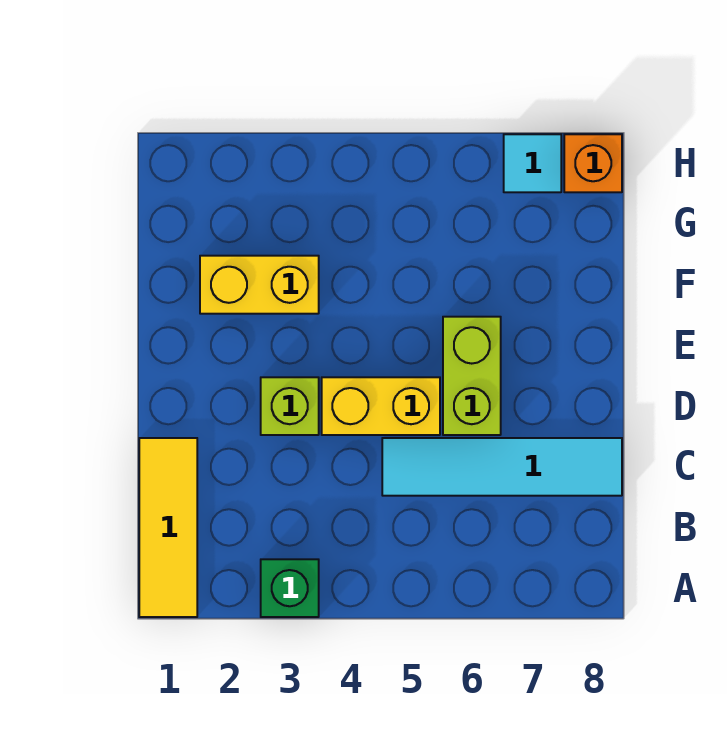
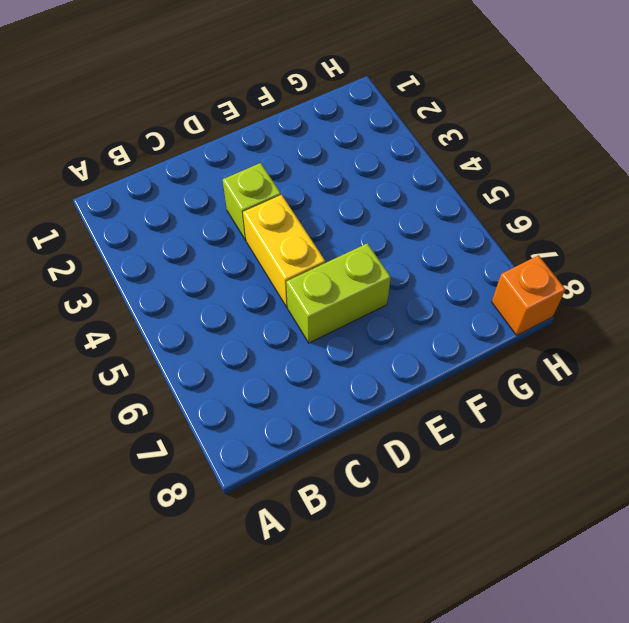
none -> yellow tile A1:C1 level 1
none -> green brick A3 level 1

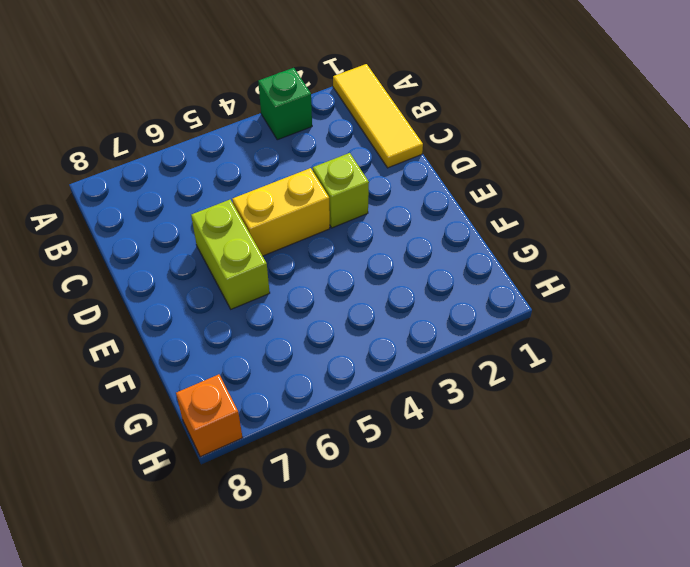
none -> cyan tile C5:C8 level 1
none -> yellow brick F2:F3 level 1

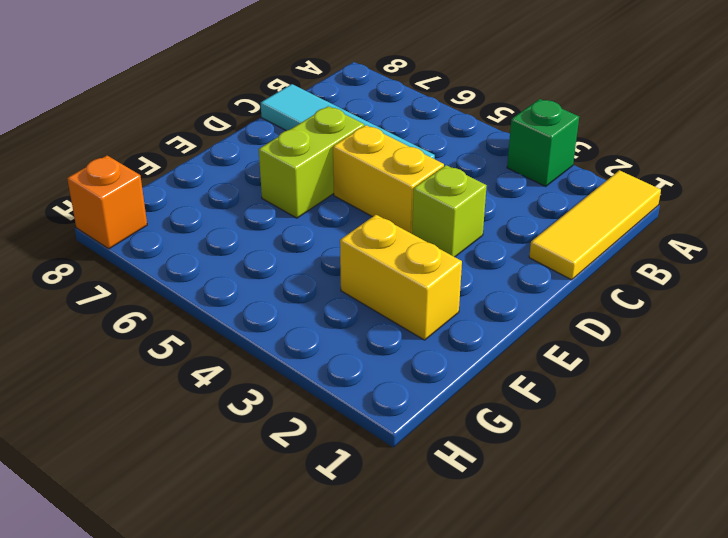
none -> cyan tile H7 level 1

